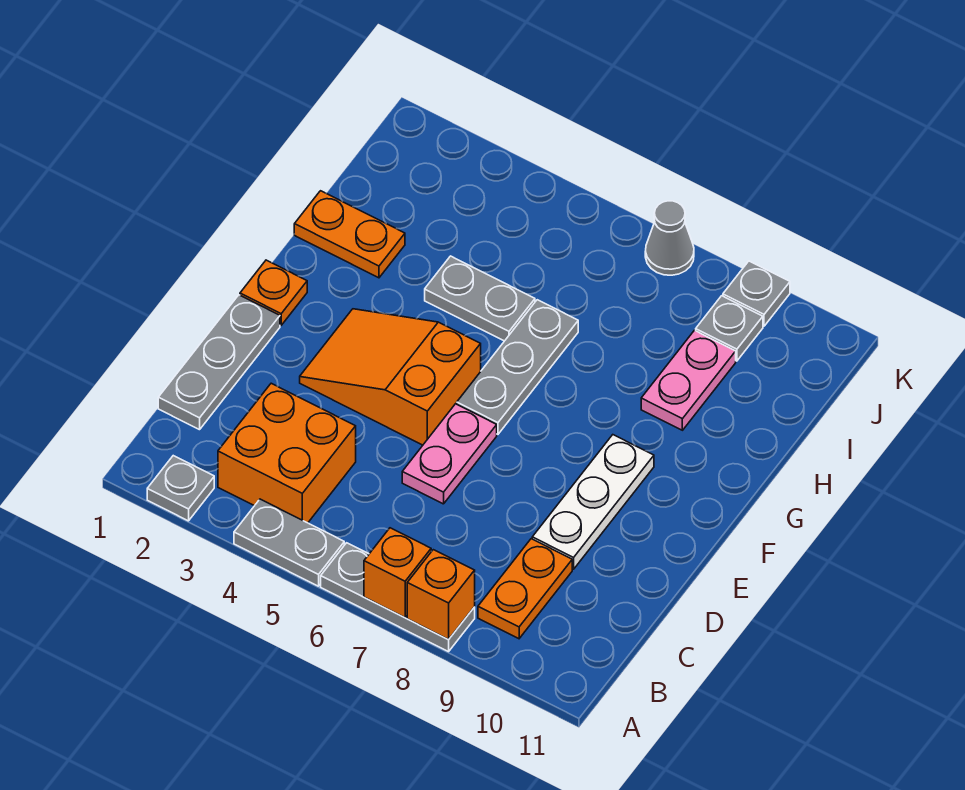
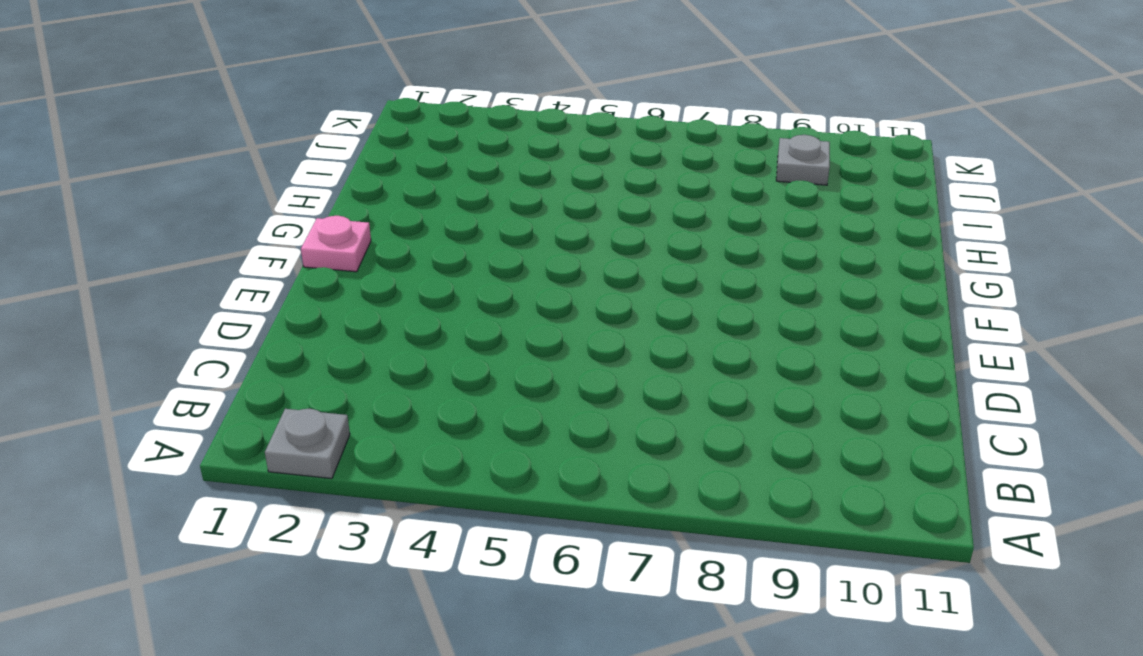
pink plate F1 level 1 -> orange plate F1 level 1
none -> grey plate A4:A5 level 1
none -> grey plate A6:A8 level 1
none -> orange brick B3:C4 level 1

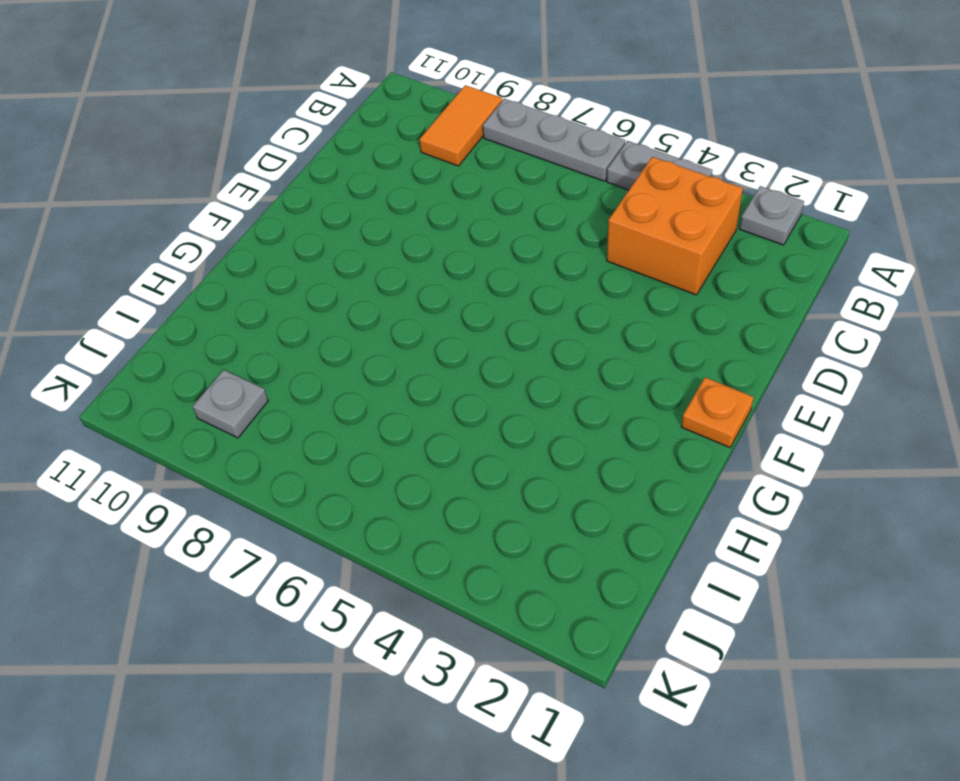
orange tile A9:B9 level 1 -> orange plate B9:C9 level 1
none -> grey plate C1:E1 level 1
none -> pink plate D6:E6 level 1
none -> white plate D9:F9 level 1

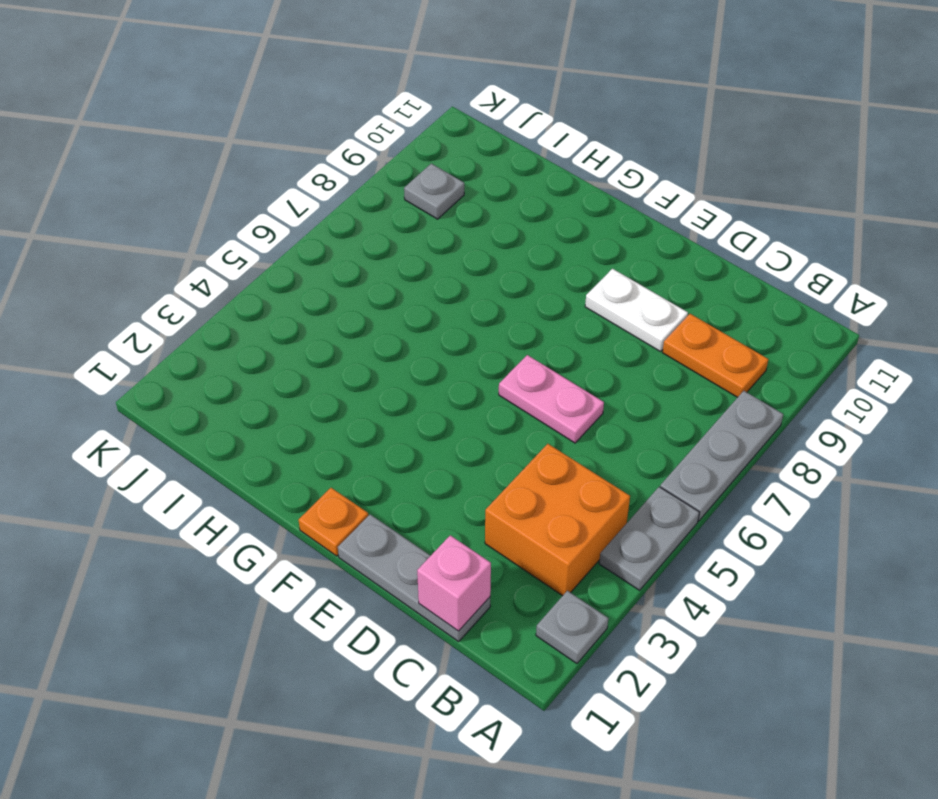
pink brick C1 level 2 -> none
white plate D9:E9 level 1 -> white plate D9:F9 level 1
none -> orange slope E3:F5 level 1 top 5
none -> grey plate F6:H6 level 1
none -> orange plate H1:H2 level 1

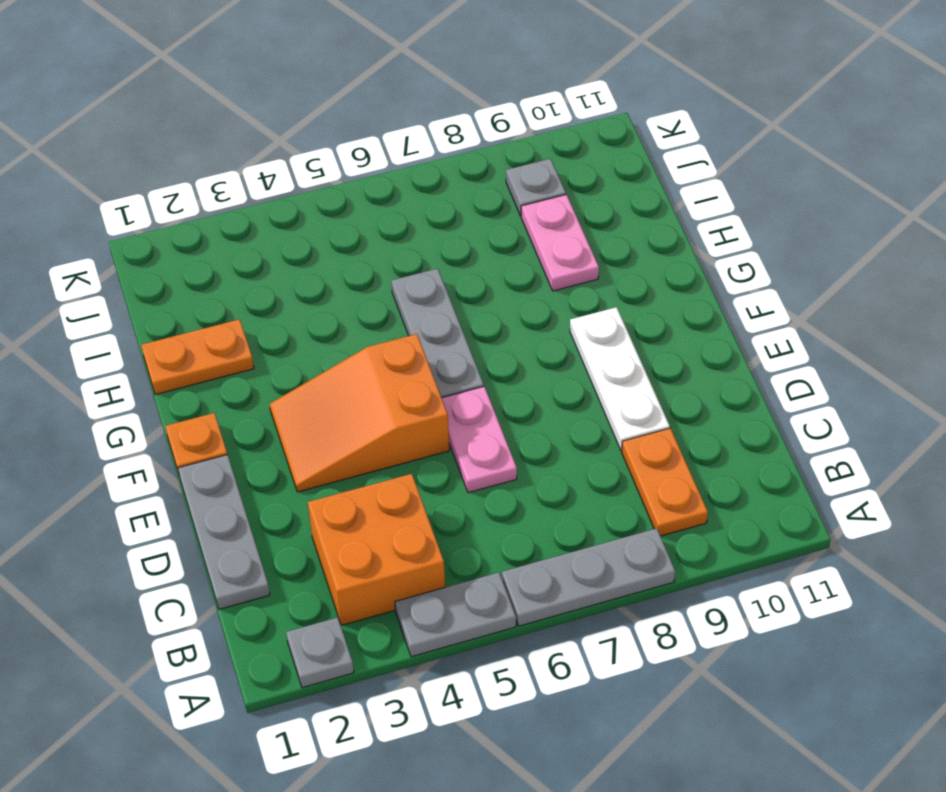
none -> grey plate H4:H5 level 1
none -> grey cone K7 level 1
none -> grey plate K9 level 1

